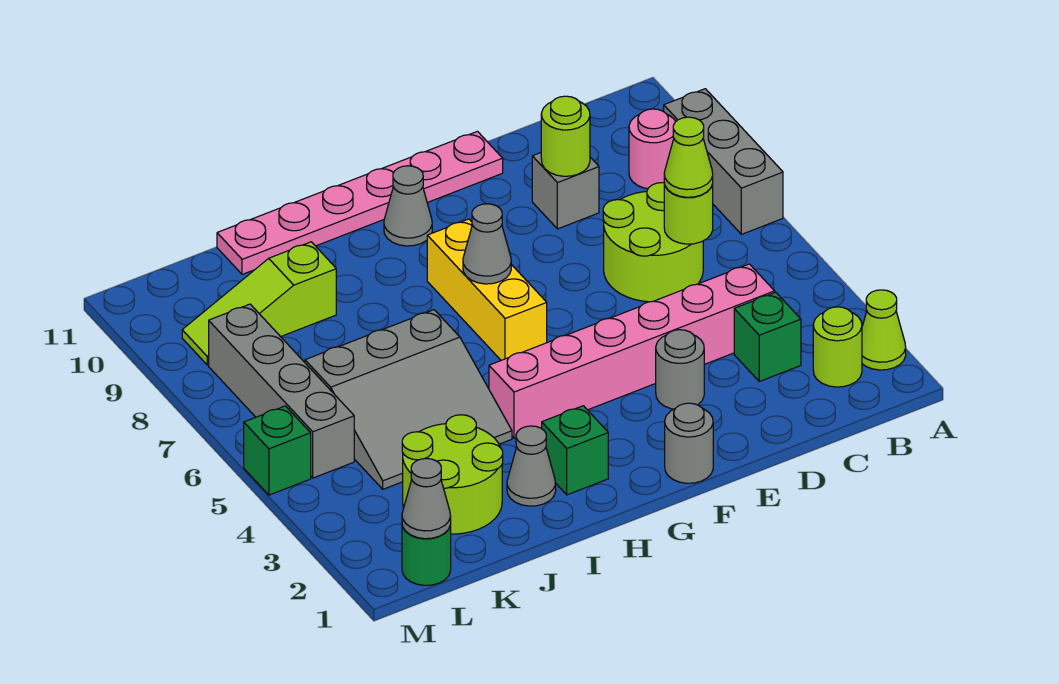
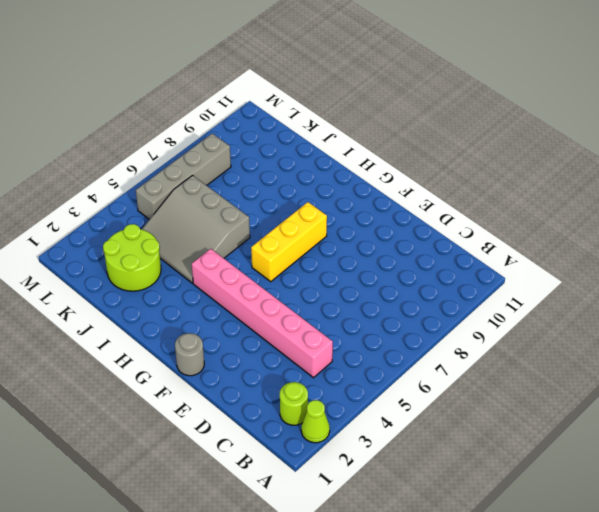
none -> grey brick A7:A9 level 1
none -> pink round brick B9 level 1
none -> green brick C3 level 1

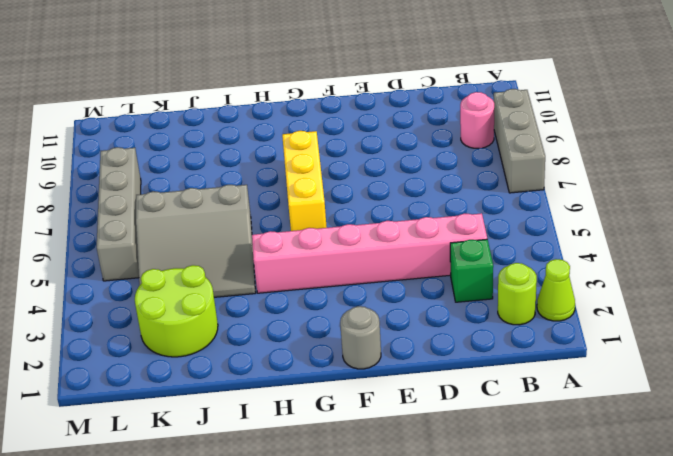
none -> lime round brick C6:D7 level 1
none -> grey brick D9 level 1
none -> grey round brick E3 level 1

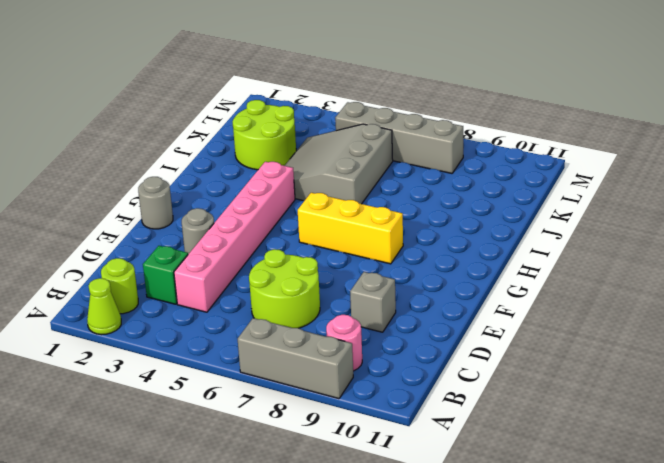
none -> pink plate E11:J11 level 1
none -> grey cone G10 level 1
none -> green brick H2 level 1

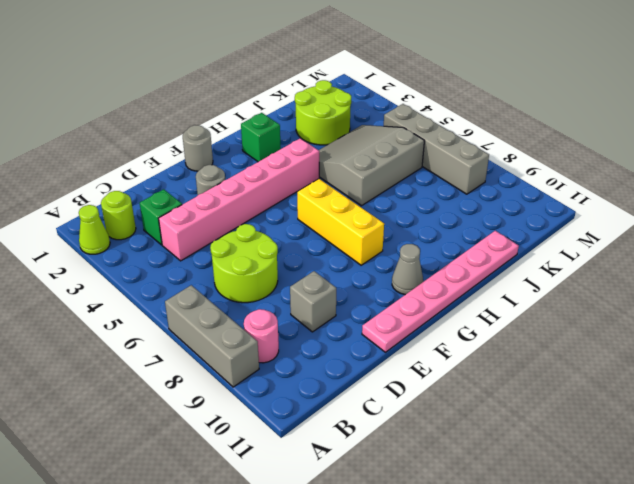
none -> grey cone I2 level 1
none -> lime slope J9:L9 level 1 top J
none -> green round brick L1 level 1

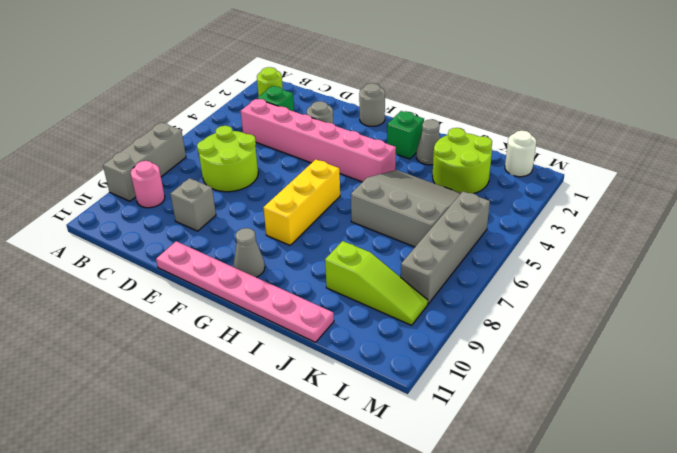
white round brick L1 level 1 -> green round brick L1 level 1
none -> lime cone A2 level 1
none -> green brick M5 level 1
none -> lime round brick C6 level 2

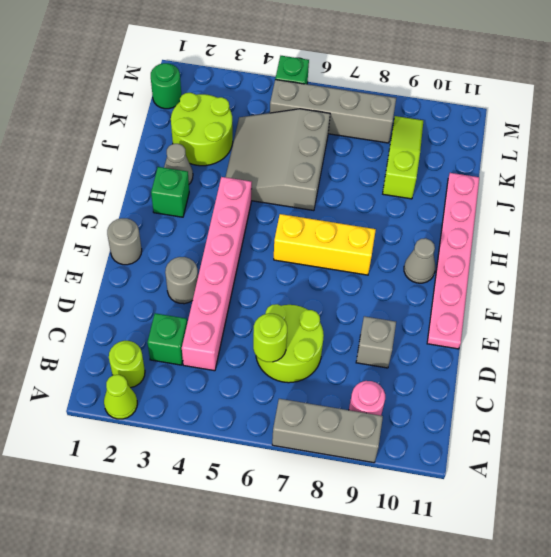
none -> lime round brick D9 level 2
none -> grey cone G7 level 2
none -> grey cone L1 level 2

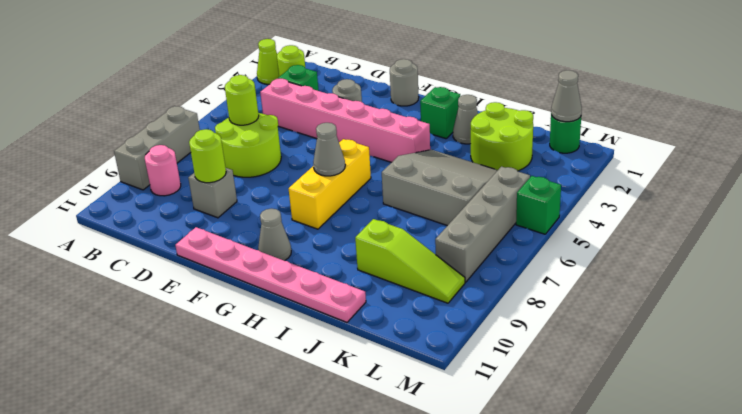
none -> lime cone C6 level 3

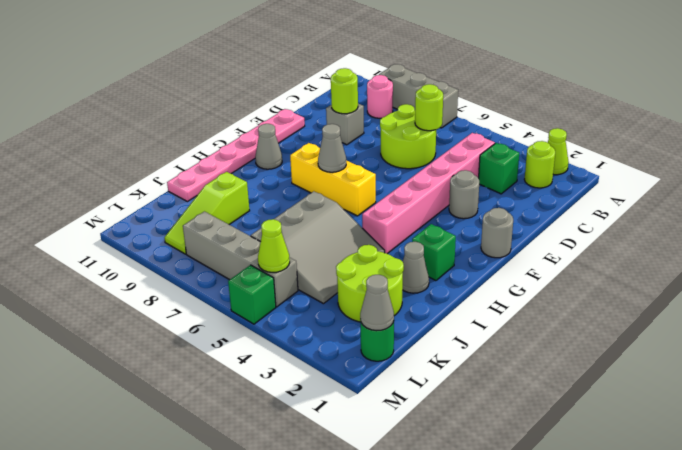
lime cone L5 level 2 -> lime cone C6 level 3

